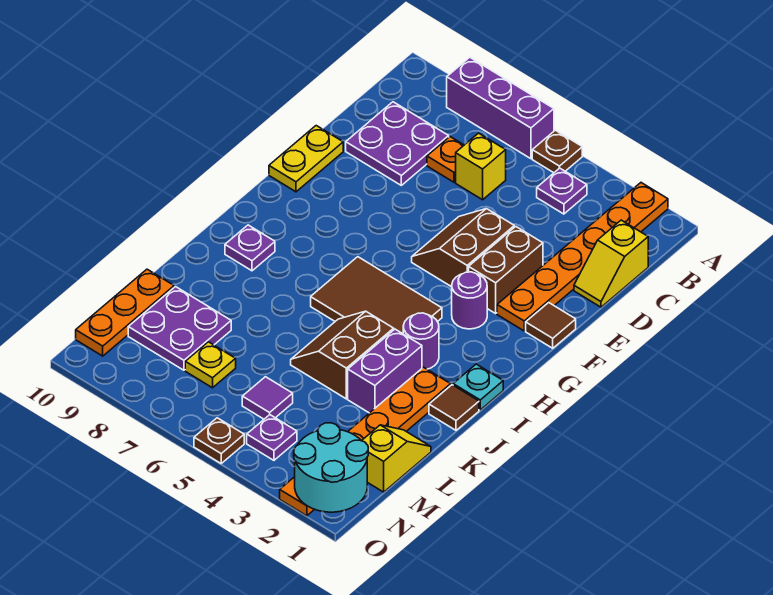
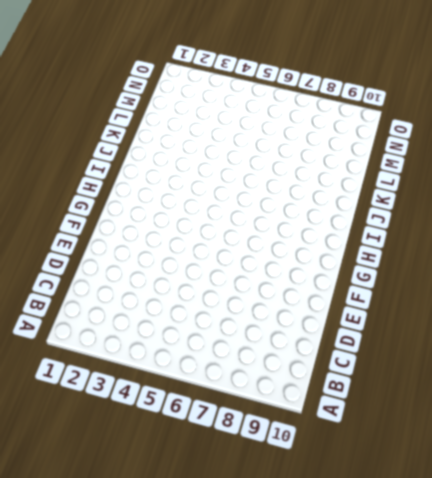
none -> orange plate A2:F2 level 1
none -> brown plate A5 level 1
none -> purple brick A6:A8 level 1

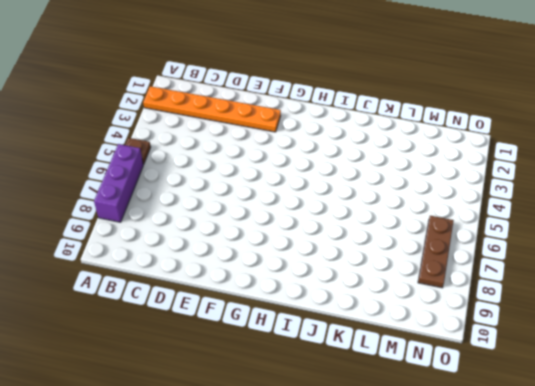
brown plate N6:N8 level 1 -> none
none -> purple plate B4 level 1
none -> yellow slope C1:D1 level 1 top C
none -> yellow brick C6 level 1

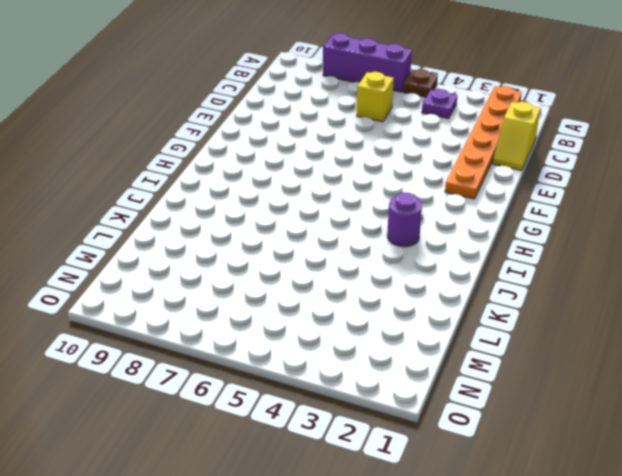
none -> orange plate C7 level 1
none -> purple plate C8:D9 level 1
none -> brown brick E3:F3 level 1

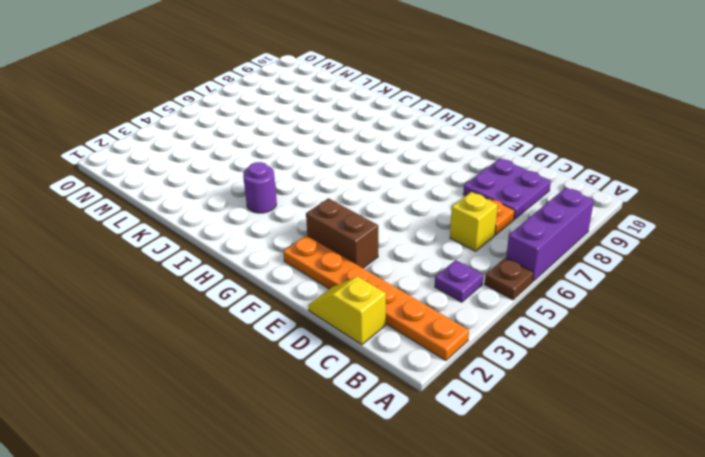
none -> brown slope E4:F5 level 1 top 4
none -> yellow plate E10:F10 level 1
none -> brown tile F1 level 1

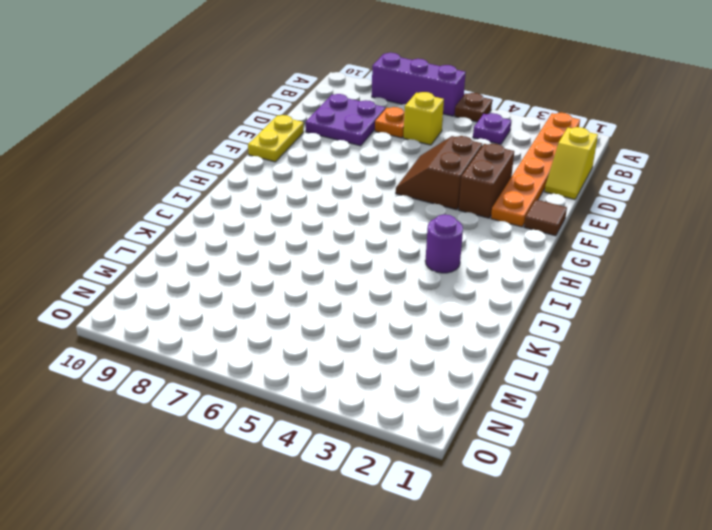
none -> purple round brick G3 level 1
none -> brown tile H4:I6 level 1
none -> cyan plate I1 level 1

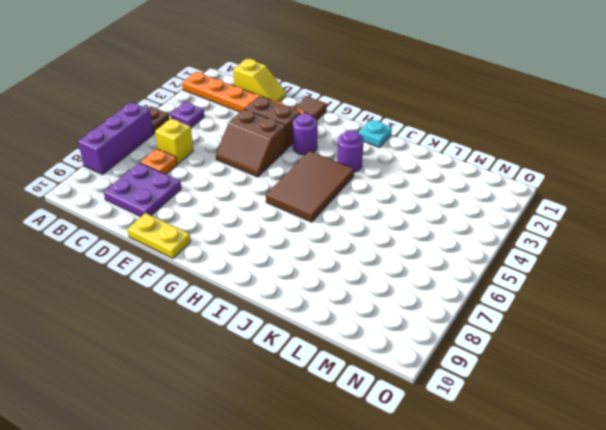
none -> purple plate I9 level 1
none -> brown tile J1 level 1
none -> orange plate J2:O2 level 1

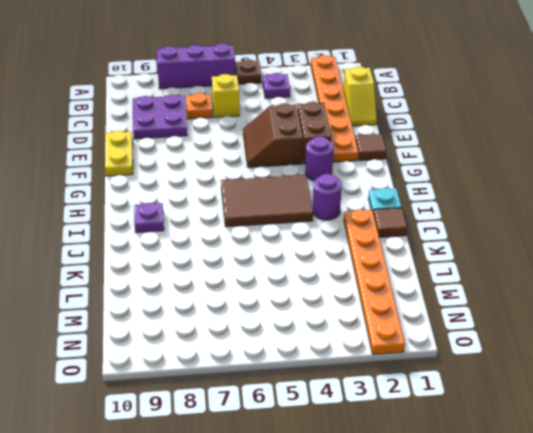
none -> purple brick J3:K3 level 1
none -> brown slope J4:K5 level 1 top 4
none -> yellow slope L1:M1 level 1 top M

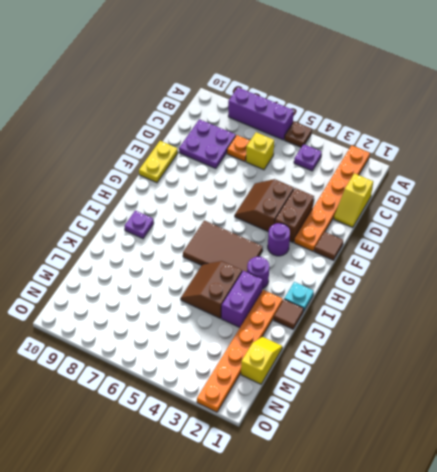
none -> purple plate L8:M9 level 1
none -> orange plate L10:N10 level 1
none -> purple tile M5 level 1

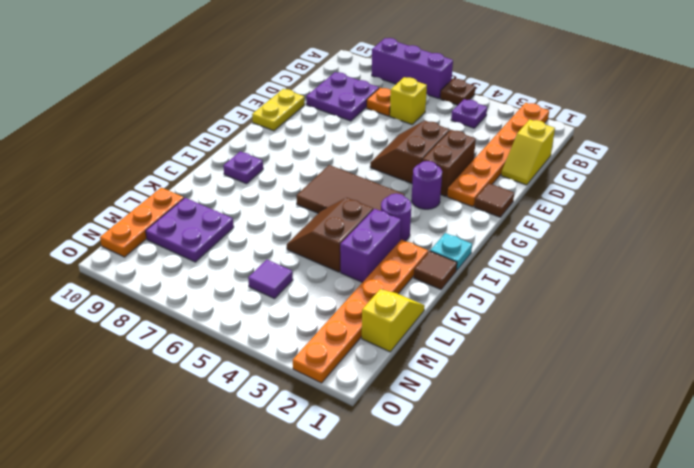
none -> yellow plate M7 level 1
none -> purple plate N4 level 1
none -> brown plate O5 level 1

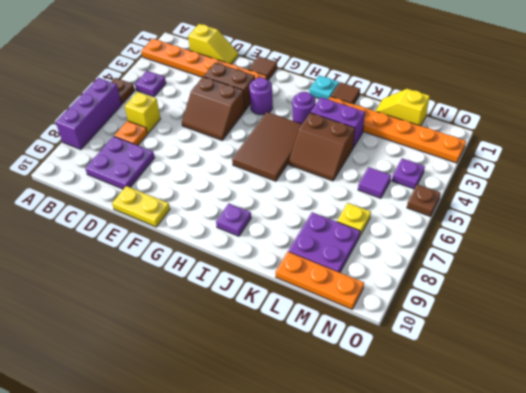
none -> cyan round brick N1:O2 level 2

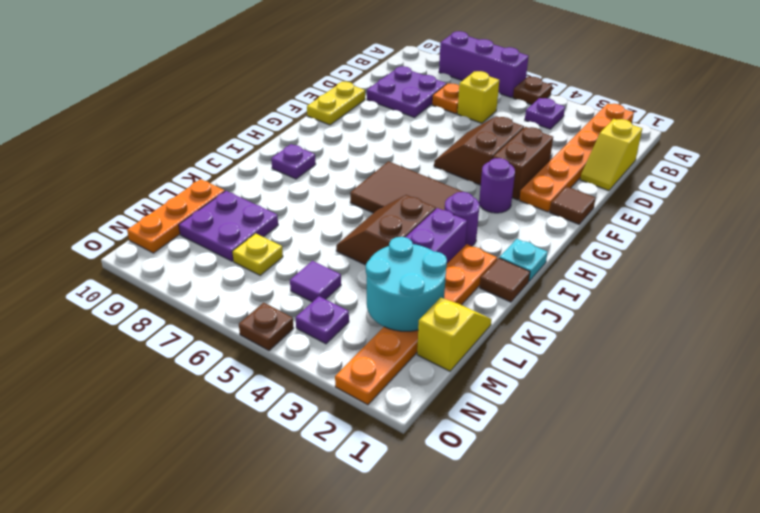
cyan round brick L2:M3 level 2 -> cyan round brick N1:O2 level 2

